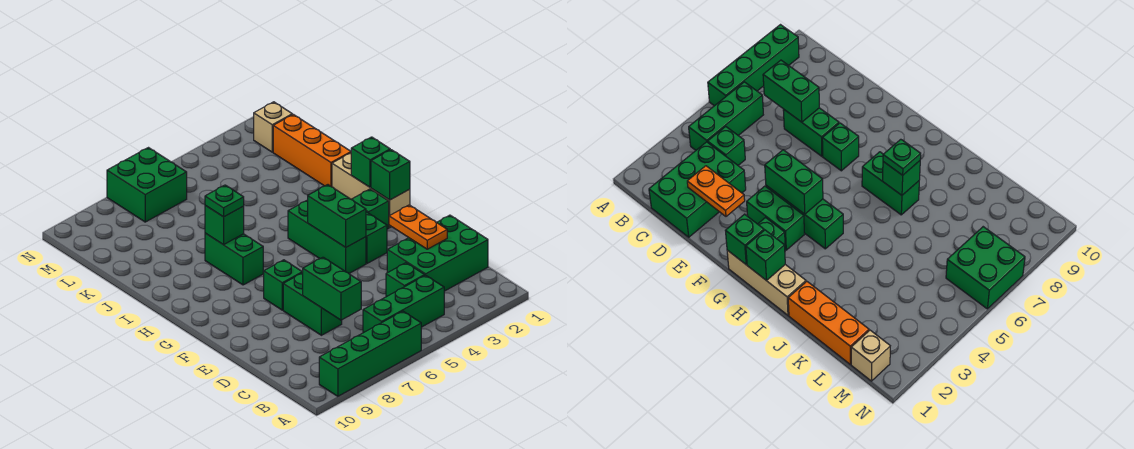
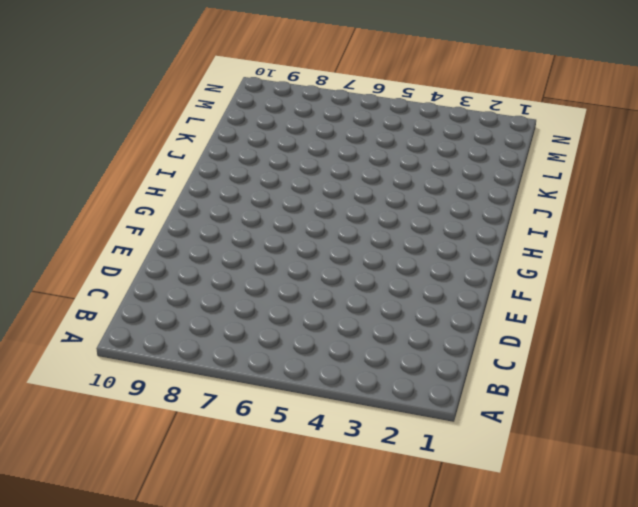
none -> green brick A6:A9 level 1
none -> green brick B4:B6 level 1
none -> green brick C1:D3 level 1

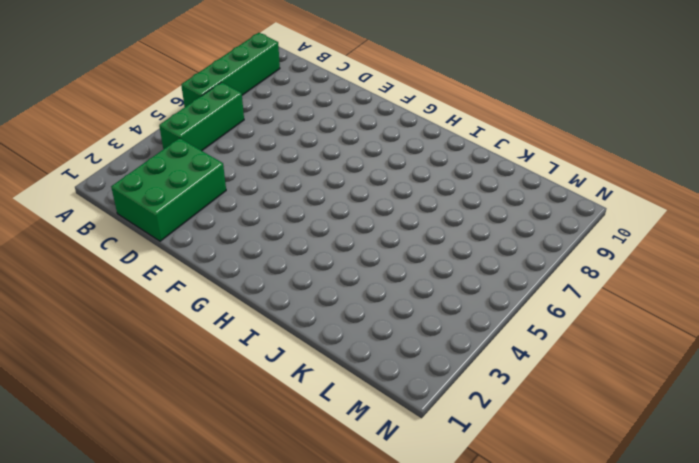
none -> green brick C4 level 1
none -> green brick D7:E7 level 1
none -> green brick F3:G3 level 1

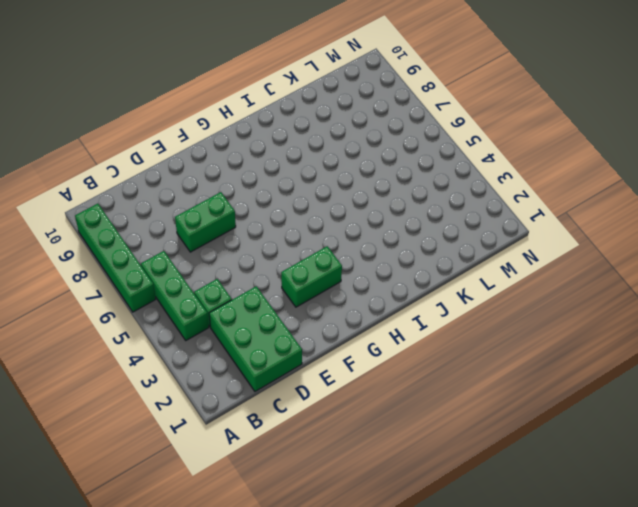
none -> green brick F4:H4 level 1
none -> green brick F7 level 1
none -> tan brick G1:I1 level 1

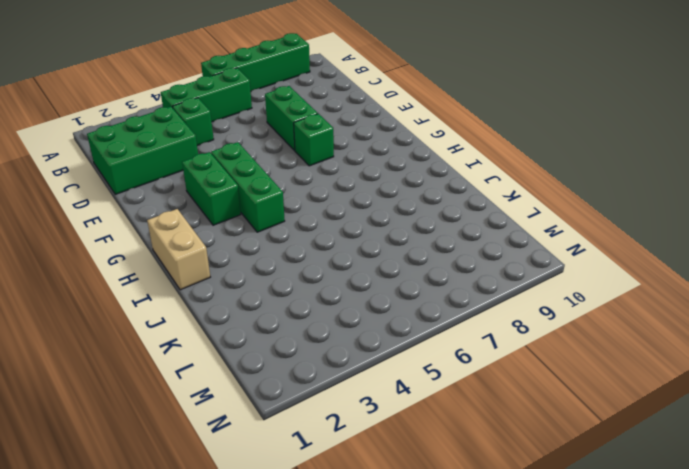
tan brick H1:I1 level 1 -> tan brick G1:I1 level 1
none -> green brick G2 level 1
none -> green brick H7:I7 level 1
none -> orange brick J1:L1 level 1

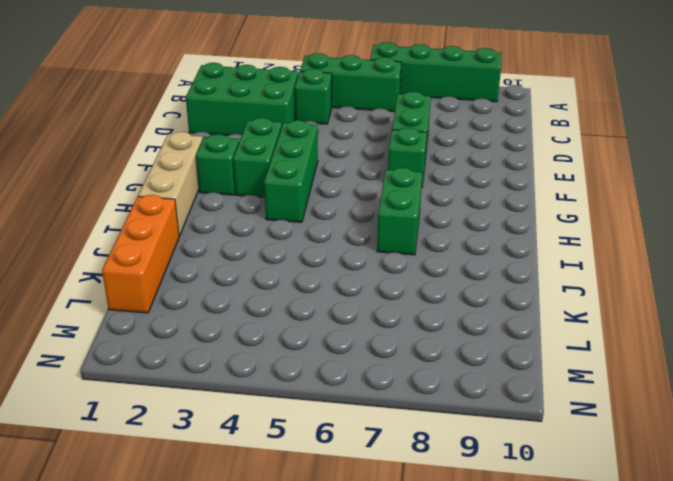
none -> tan brick M1 level 1
none -> green brick M6:N7 level 1
none -> green brick C7:D7 level 2

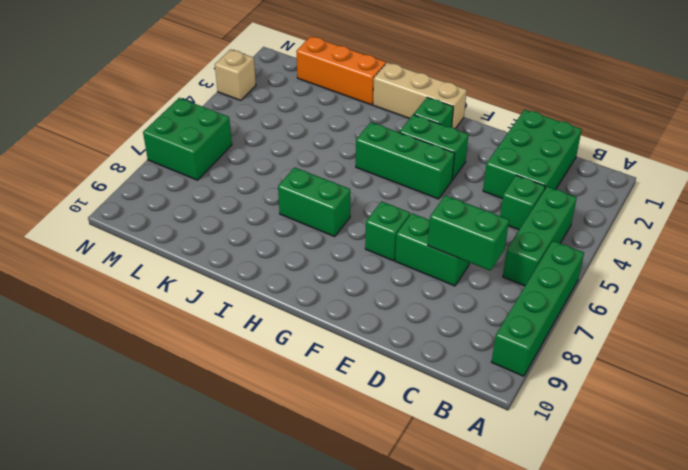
tan brick N3 level 1 -> tan brick M1 level 1
none -> orange plate D2:E2 level 2
none -> green brick F4:G4 level 2
none -> green brick G1 level 2

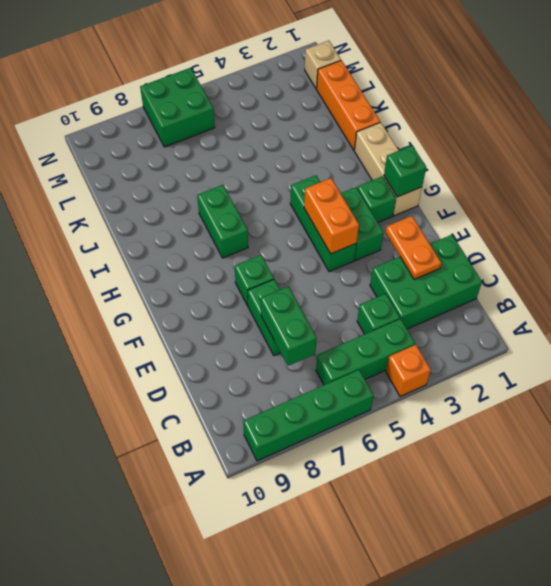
orange brick A4 level 1 -> none
orange brick F4:G4 level 2 -> green brick F4:G4 level 2
none -> green brick H1 level 2
none -> green brick I7 level 2
none -> green plate I7 level 3

